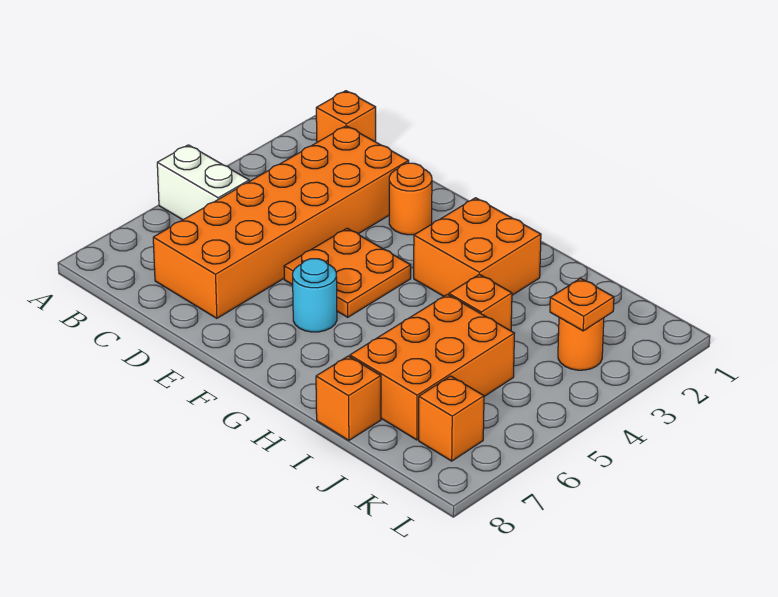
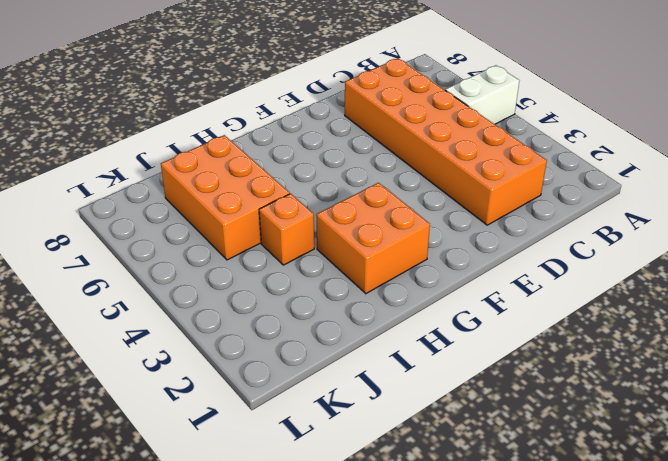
none -> orange brick B1 level 1
none -> orange round brick E2 level 1
none -> orange plate E4:F5 level 1

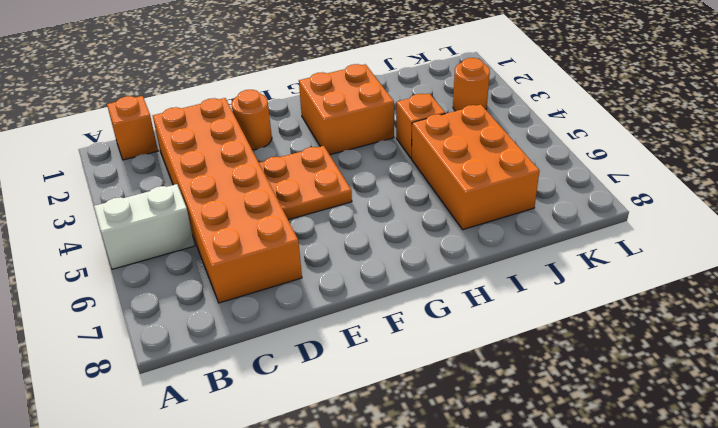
none -> cyan round brick F6 level 1
none -> orange brick I8 level 1
none -> orange brick K7 level 1

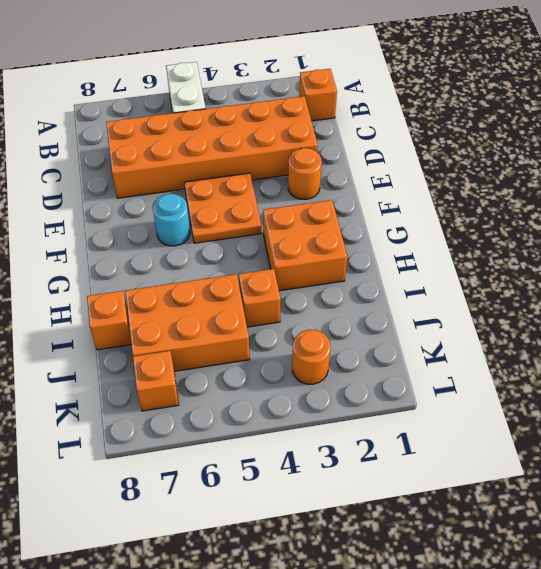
none -> orange plate K3 level 2

